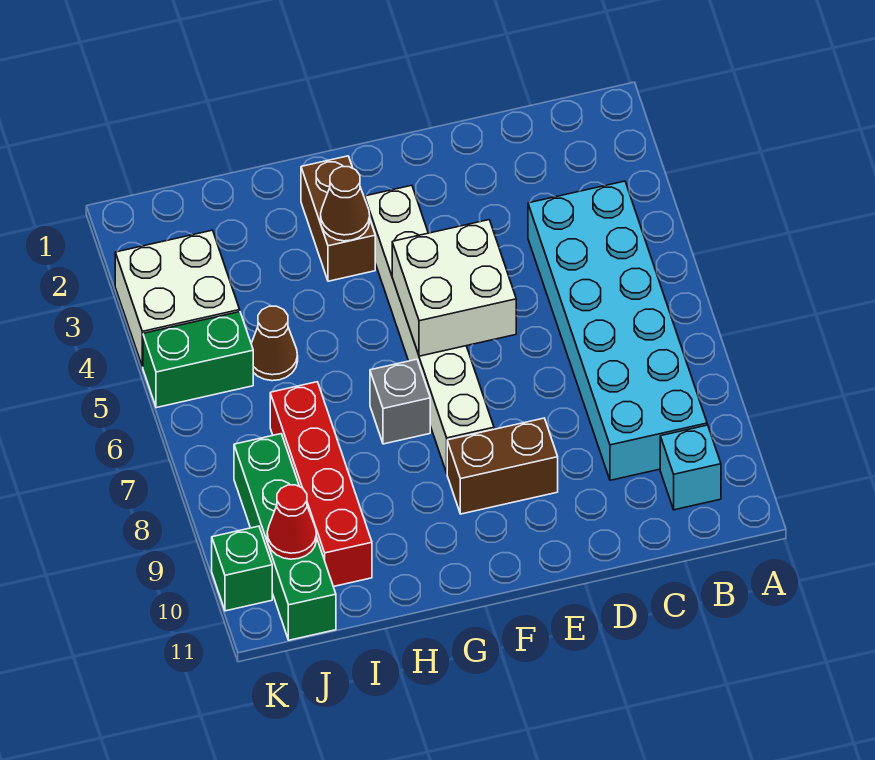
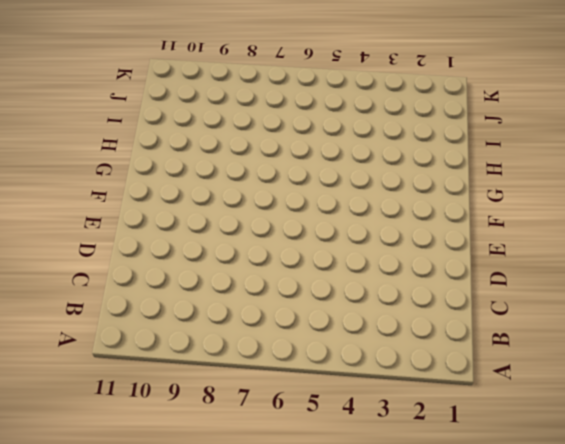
none -> cyan brick B4:C9 level 1
none -> cyan brick B10 level 1
none -> brown brick E9:F9 level 1

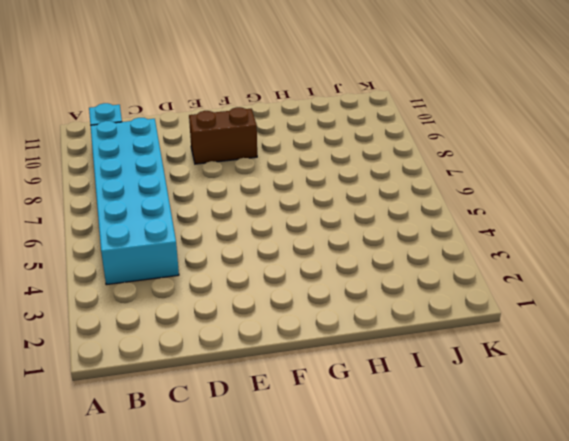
none -> white brick F3:F8 level 1
none -> brown brick G2:G3 level 1
none -> grey brick G7 level 1

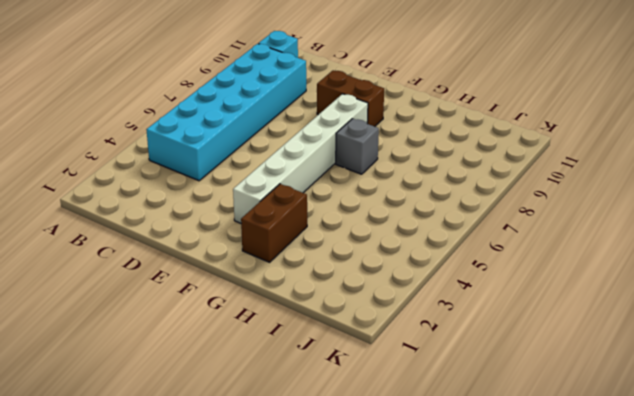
none -> brown cone I5 level 1
none -> red brick I7:I10 level 1
none -> white brick J3:K4 level 1

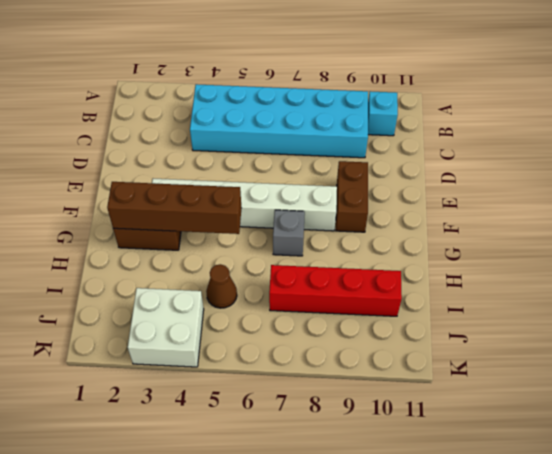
brown brick G2:G5 level 2 -> brown cone G3 level 2
none -> green brick J5:K5 level 1
none -> green brick J8:J11 level 1
none -> green brick K10 level 1

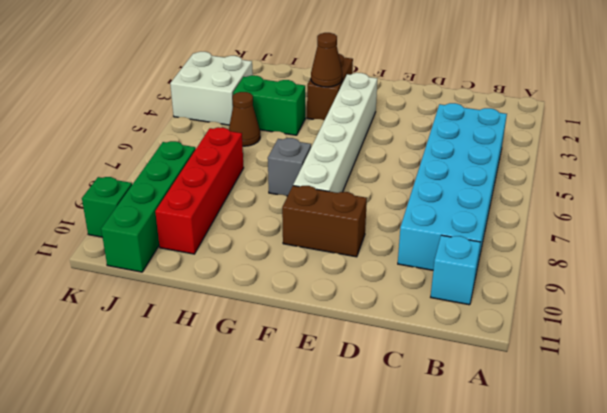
green brick H4:I4 level 1 -> green brick J5:K5 level 1
none -> white brick E5:F6 level 2
none -> red cone J10 level 2

